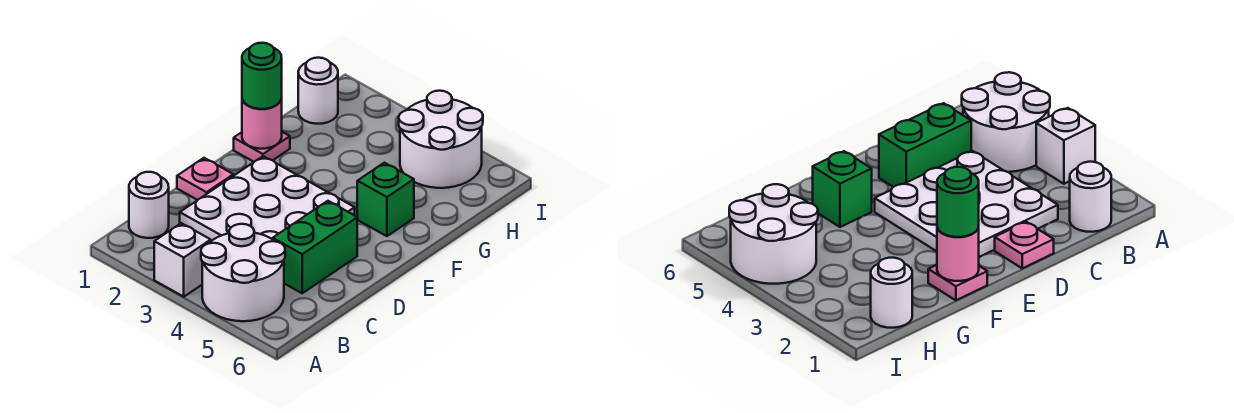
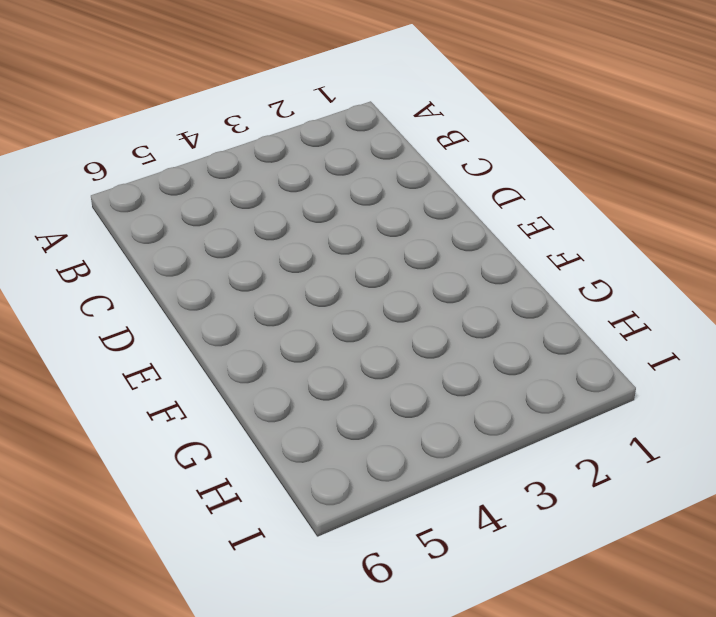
none -> white brick A3 level 1
none -> white round brick A4:B5 level 1
none -> white round brick B1 level 1

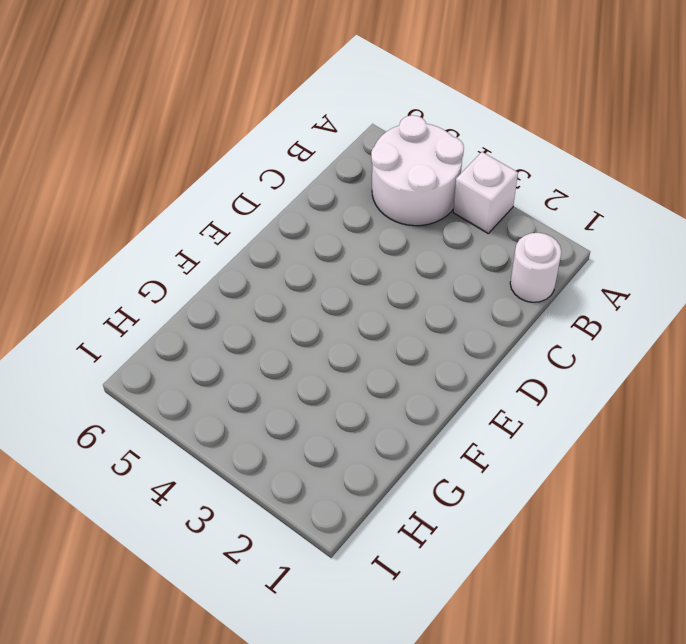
none -> white plate C2:E4 level 1
none -> green brick C5:D5 level 1
none -> pink plate D1 level 1

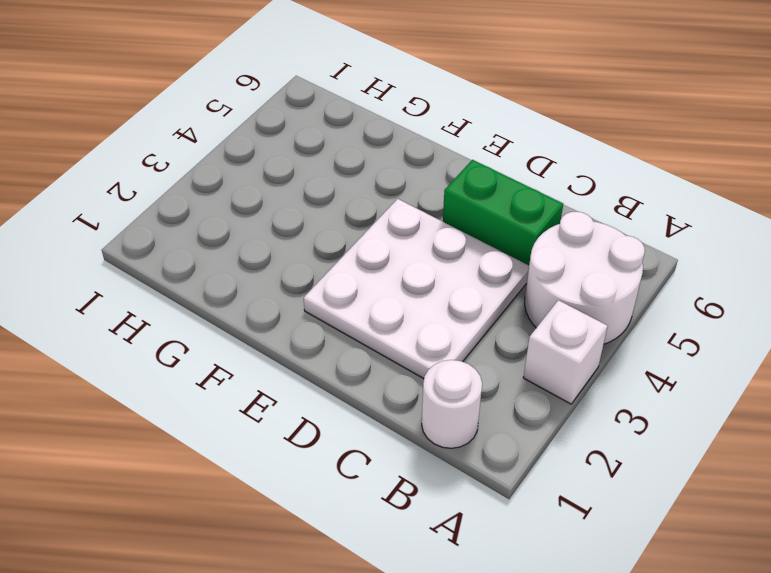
none -> pink plate D1 level 1
none -> pink plate F1 level 1
none -> green brick F5 level 1

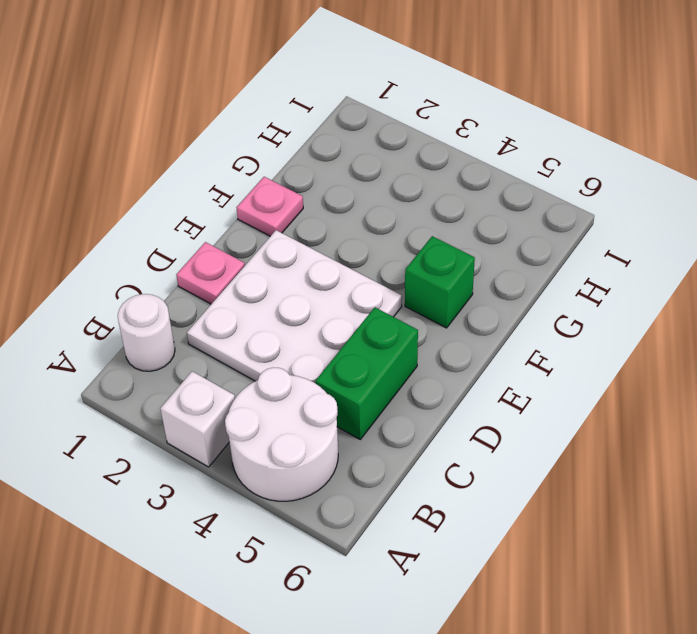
none -> white round brick H1 level 1
none -> white round brick H4:I5 level 1
none -> pink round brick F1 level 2

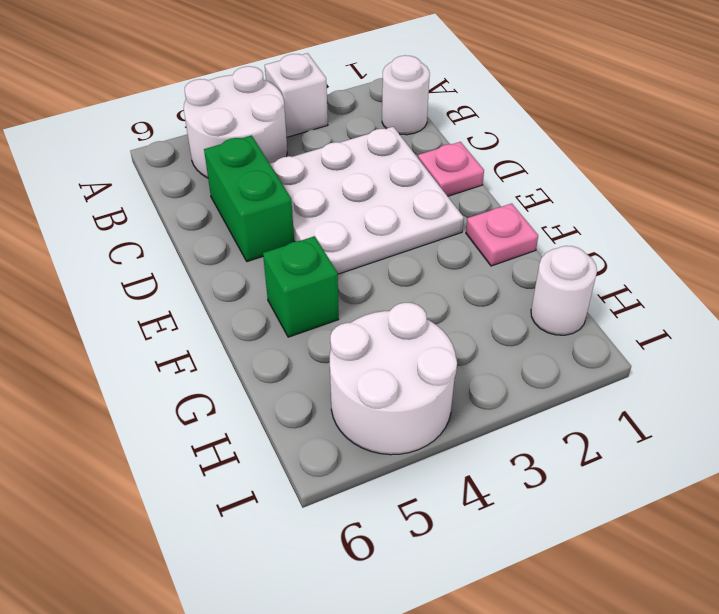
none -> pink round brick F1 level 2
none -> green round brick F1 level 3

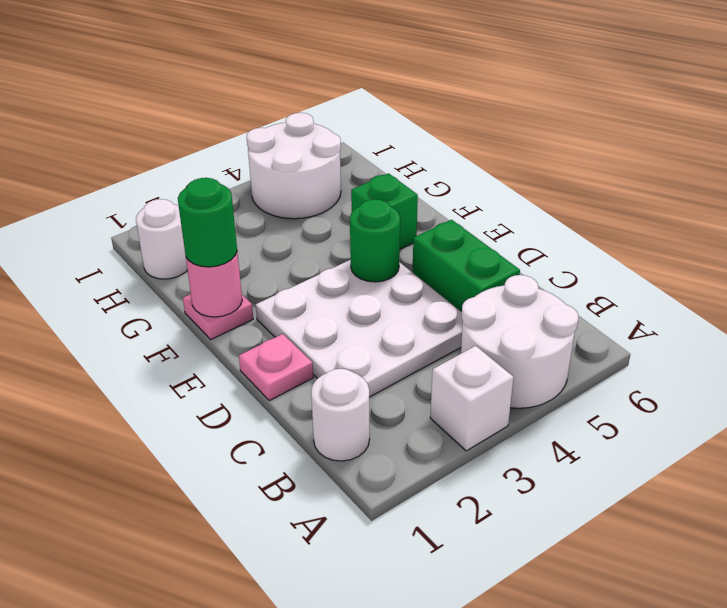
green round brick E4 level 2 -> none

